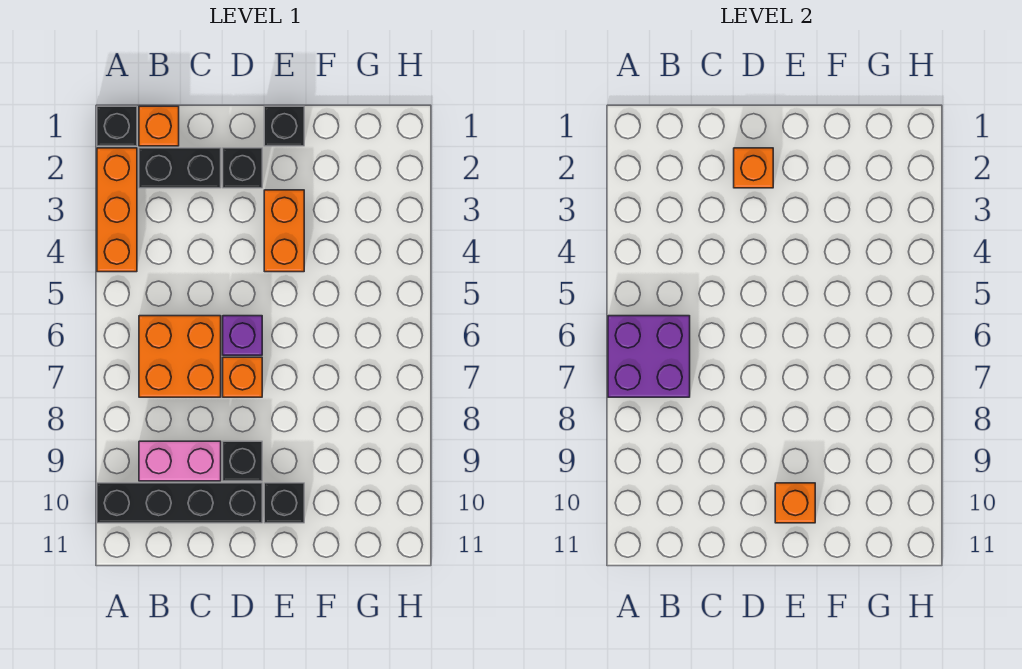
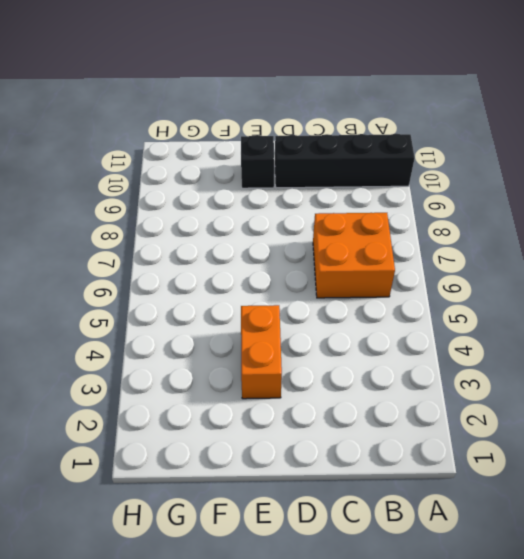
none -> black brick A1 level 1
none -> orange brick A2:A4 level 1
none -> orange brick B1 level 1

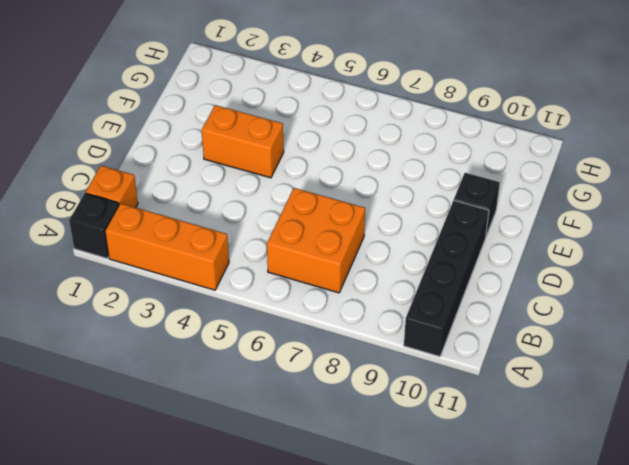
none -> black brick B2:C2 level 1
none -> pink brick B9:C9 level 1
none -> black brick D2 level 1

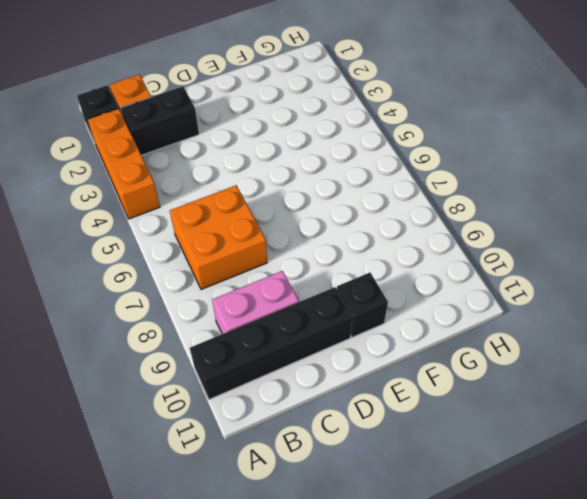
none -> black brick D2 level 1
none -> purple brick D6 level 1
none -> orange brick D7 level 1

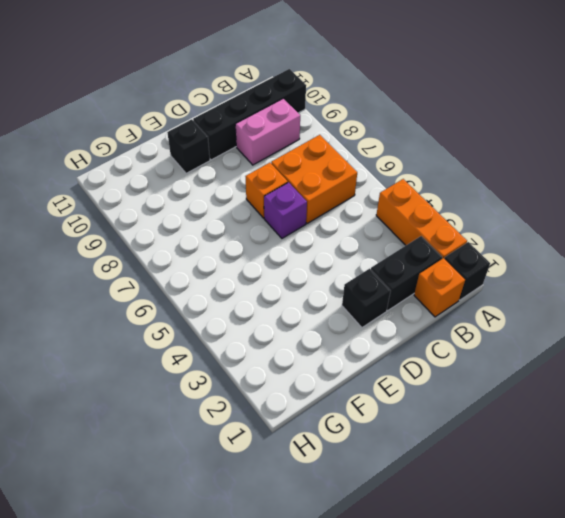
none -> black brick D9 level 1
none -> black brick E1 level 1
none -> orange brick E3:E4 level 1

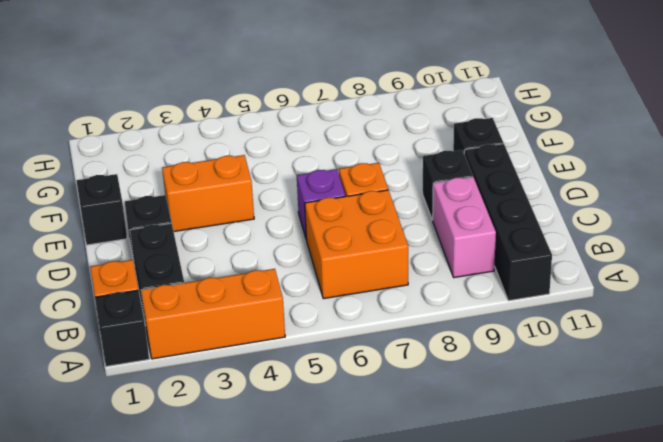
none -> purple brick A6:B7 level 2
none -> orange brick D2 level 2
none -> orange brick E10 level 2

